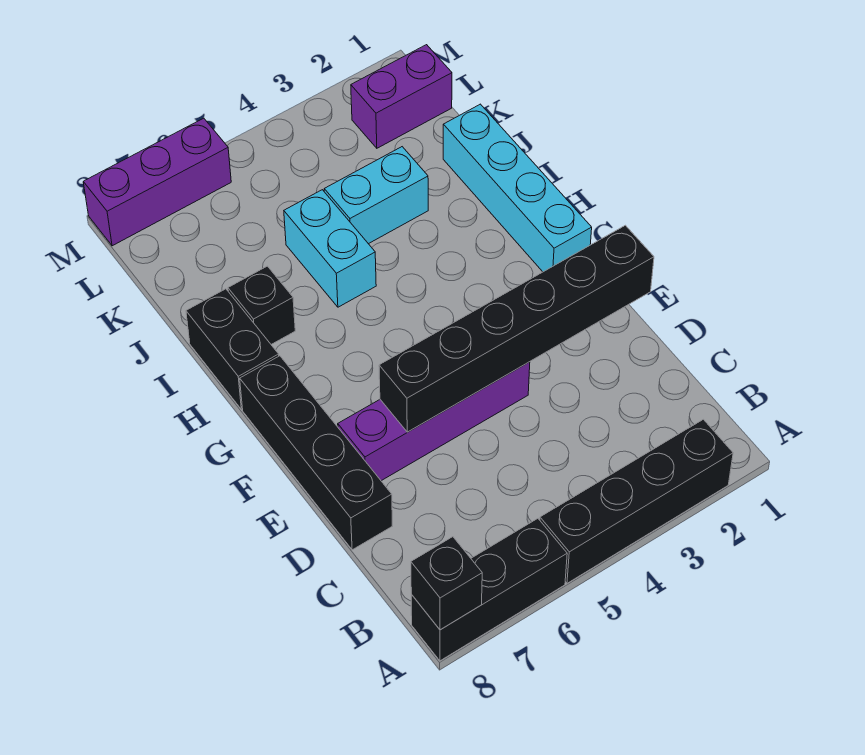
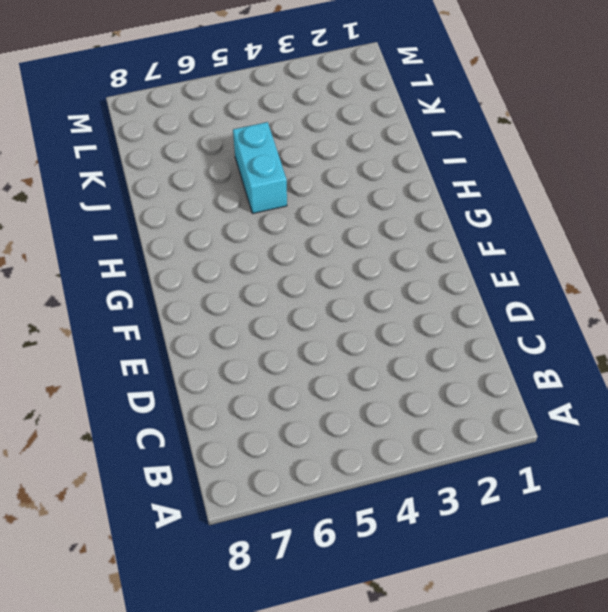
none -> black brick A2:A5 level 1
none -> black brick A6:A8 level 1
none -> black brick D8:G8 level 1

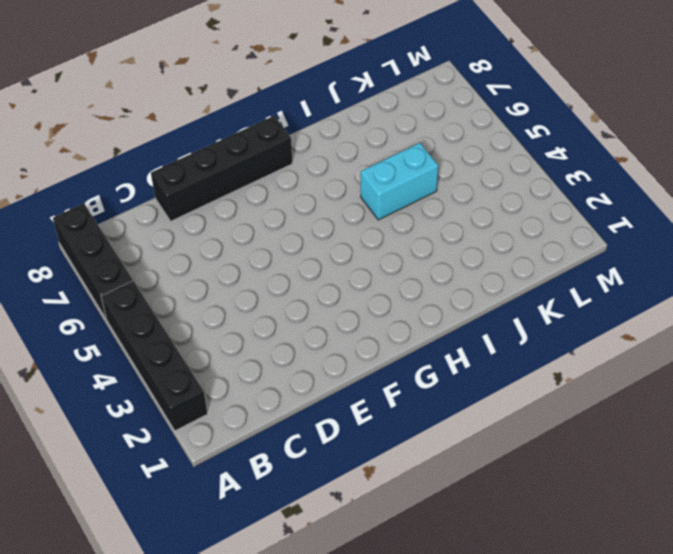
none -> purple brick E4:E7 level 1
none -> cyan brick G1:J1 level 1
none -> black brick H8:I8 level 1

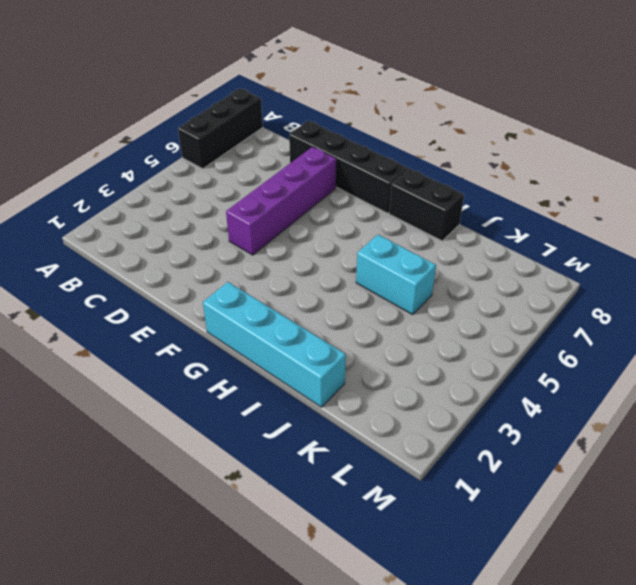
none -> black brick A2:A5 level 1
none -> black brick I7 level 1
none -> cyan brick J3:J4 level 1

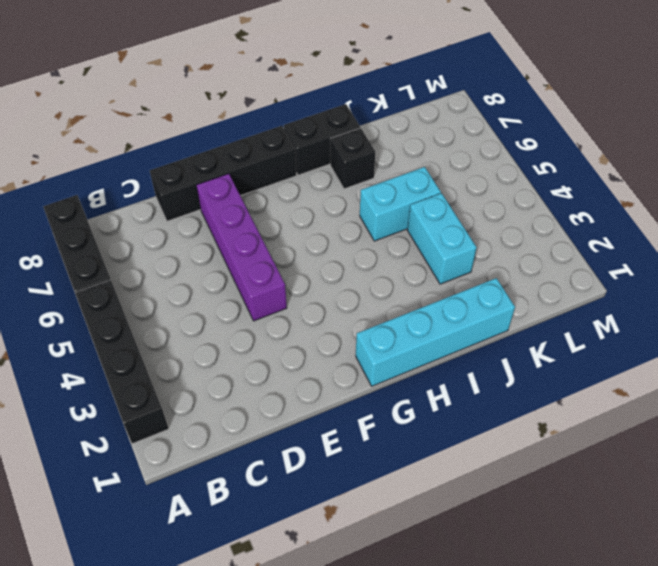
none -> purple brick L1:L2 level 1
none -> purple brick M6:M8 level 1
none -> black brick A8 level 2

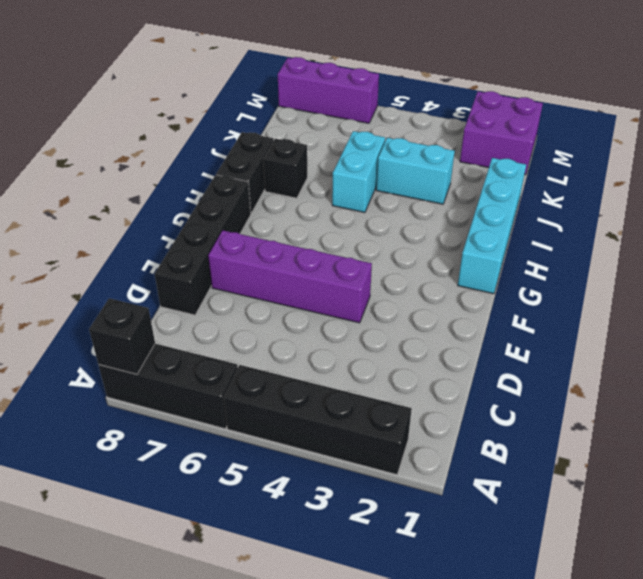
purple brick L1:M2 level 1 -> purple brick L1:L2 level 1
none -> black brick E1:E6 level 2

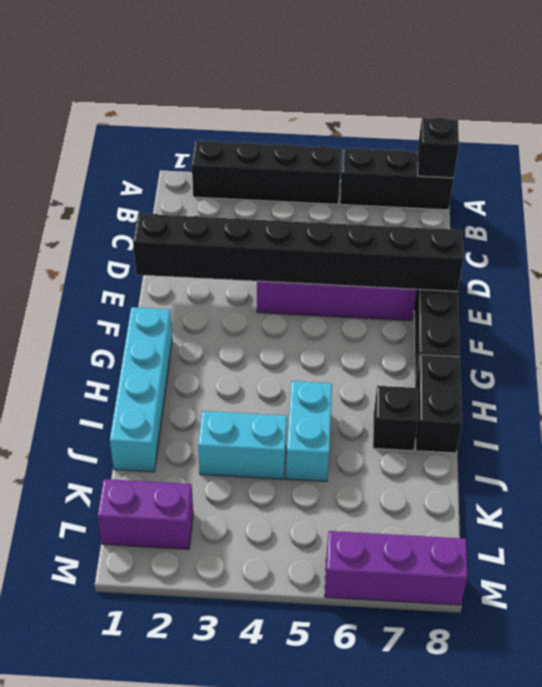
black brick E1:E8 level 2 -> black brick E1:E6 level 2

